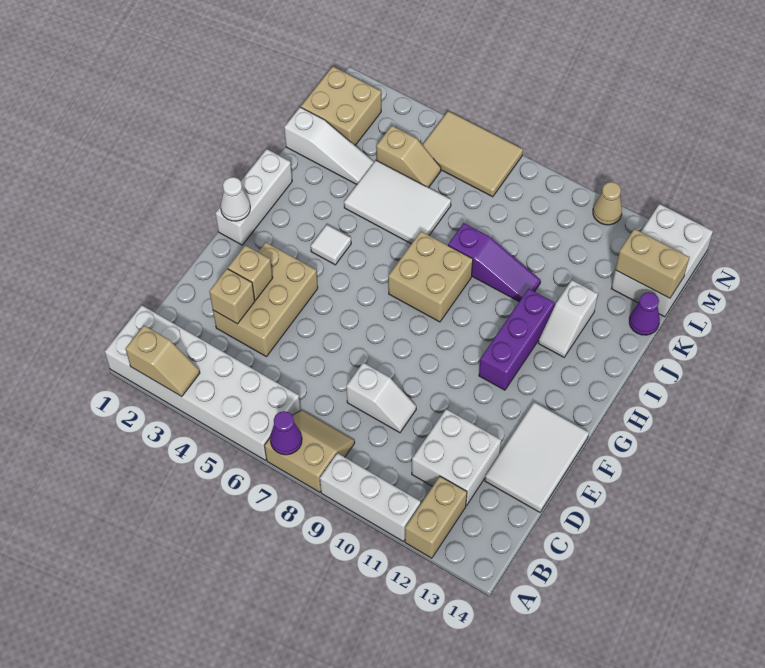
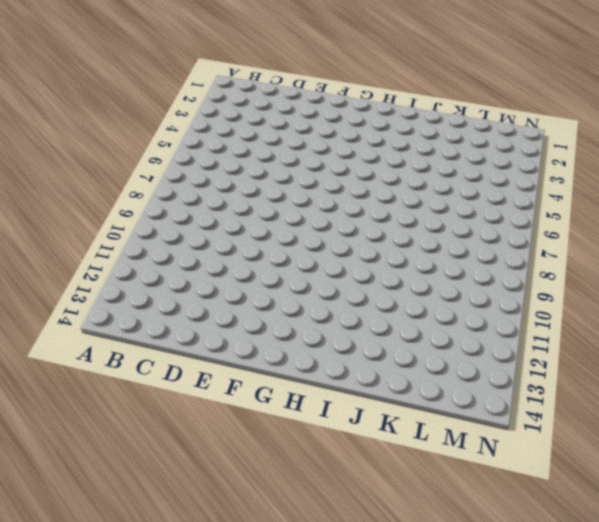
none -> white brick A1:B6 level 1
none -> tan slope A7:B8 level 1 top A
none -> white brick A9:A11 level 1

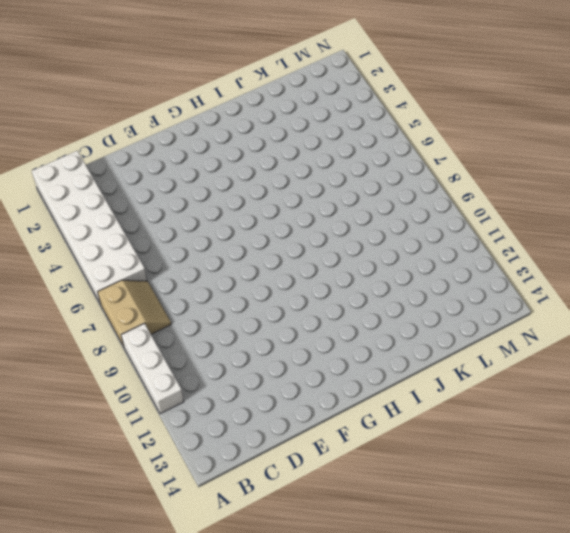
none -> tan brick A12:B12 level 1
none -> white brick C11:D12 level 1
none -> tan brick D3:F4 level 1

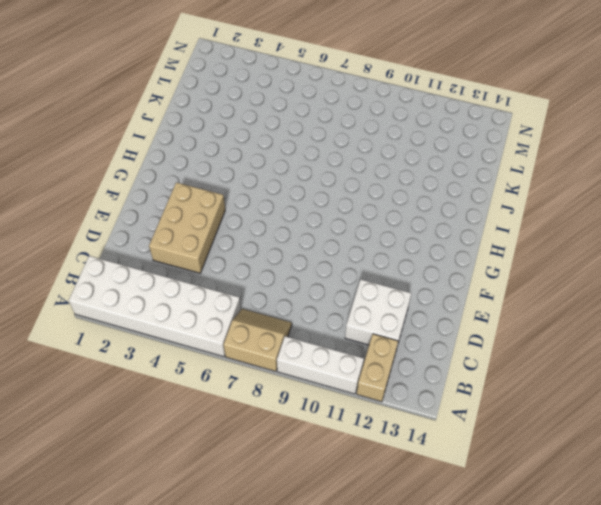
none -> white slope D8:D9 level 1 top 8
none -> white tile D13:F14 level 1
none -> white brick G1:I1 level 1

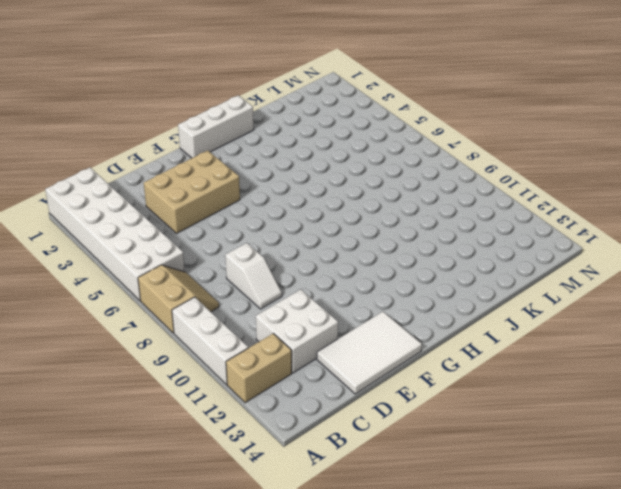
none -> purple brick G11:I11 level 1
none -> white tile H4 level 1
none -> tan brick H7:I8 level 1

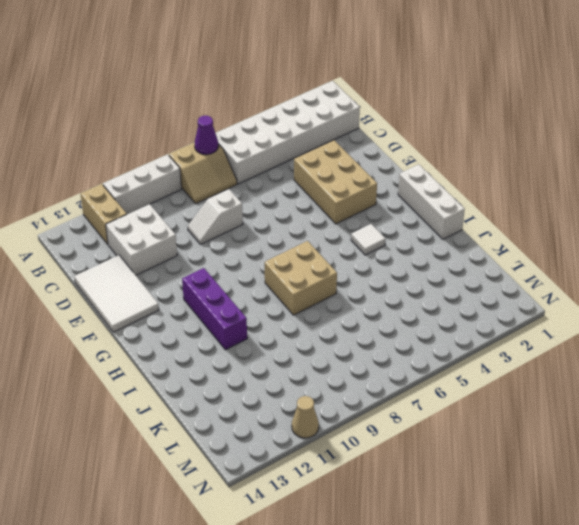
none -> white slope I12:J12 level 1 top J
none -> white tile J4:K6 level 1
none -> purple slope J8:J10 level 1 top 8

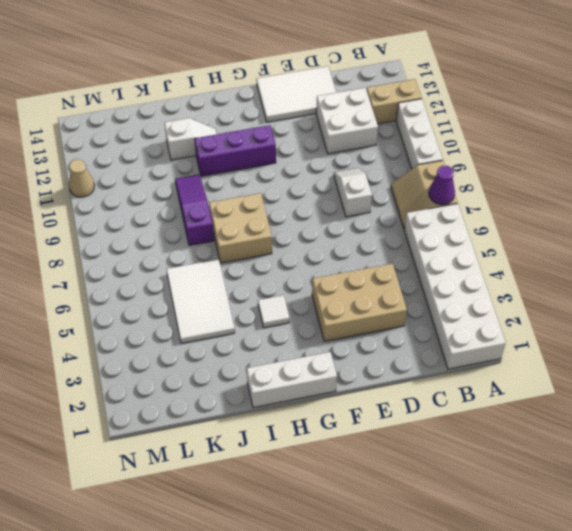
none -> white slope K1:K3 level 1 top 1
none -> purple cone K14 level 1
none -> tan brick L1:M2 level 1

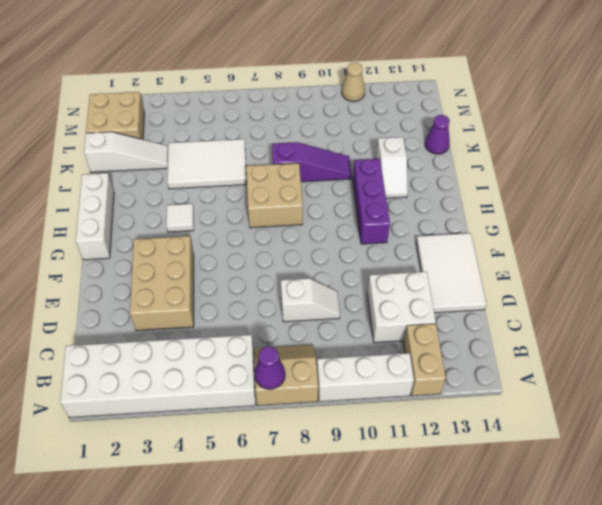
none -> tan slope L4:L5 level 1 top 4
none -> white brick L13:N14 level 1
none -> tan tile M5:N7 level 1

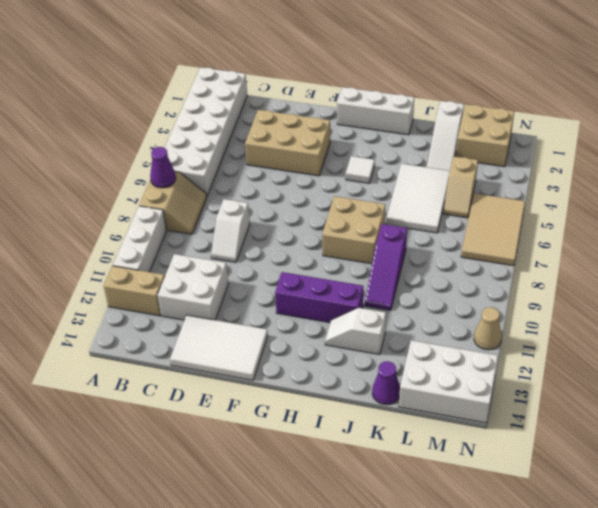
none -> tan slope A2:A3 level 2 top 2
none -> tan brick D3 level 2
none -> tan brick E3 level 2

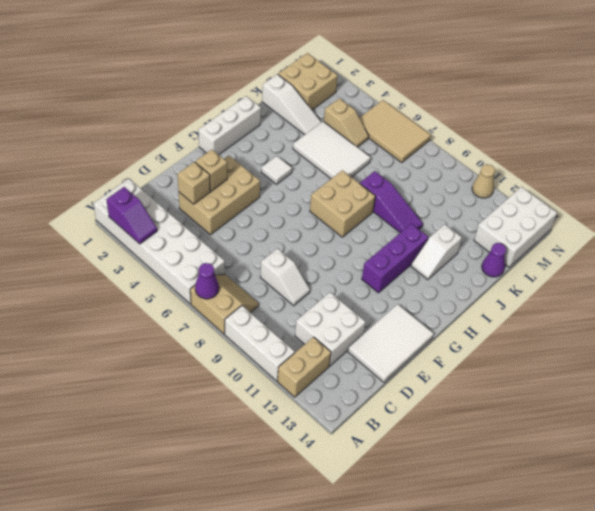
purple slope A2:A3 level 2 top 2 -> tan slope A2:A3 level 2 top 2
none -> white cone G1 level 2
none -> tan brick L13:L14 level 2

